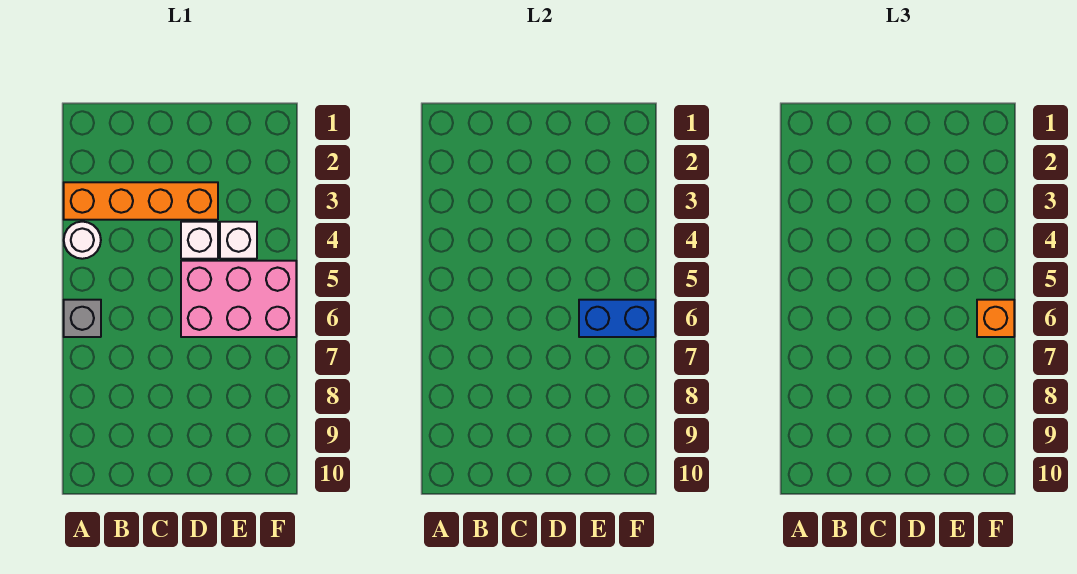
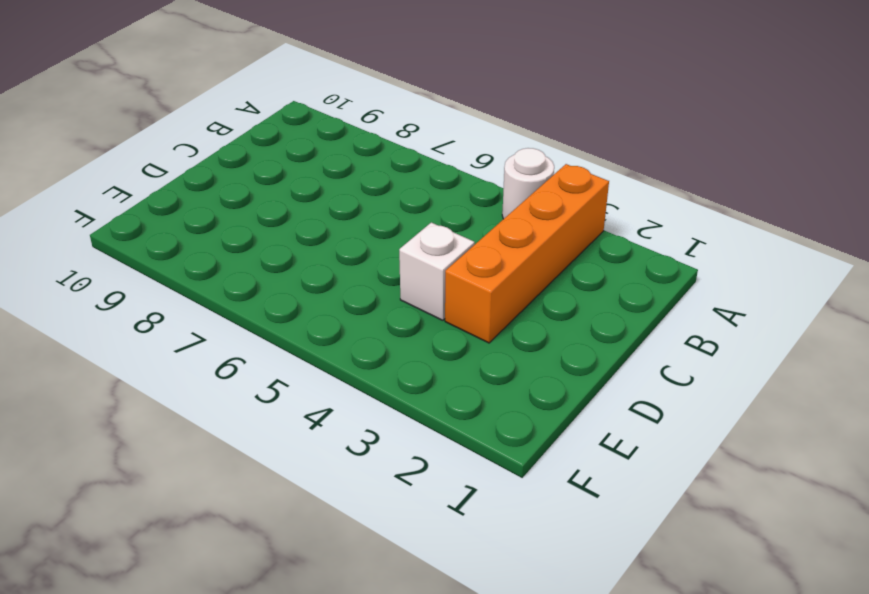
none -> grey brick A6 level 1
none -> pink brick D5:F6 level 1

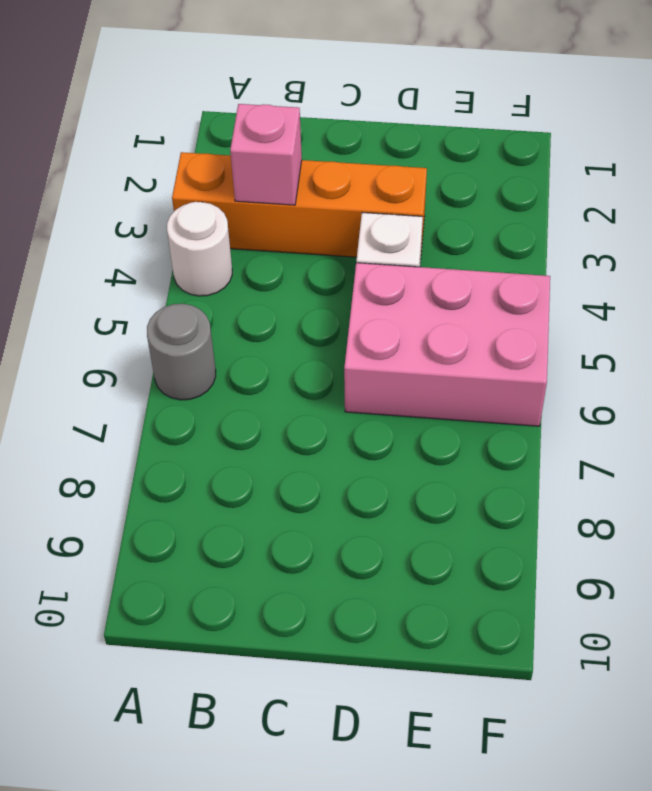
grey round brick A6 level 1 -> grey brick A6 level 1
pink brick B3 level 2 -> none
none -> white brick E4 level 1
none -> blue brick E6:F6 level 2

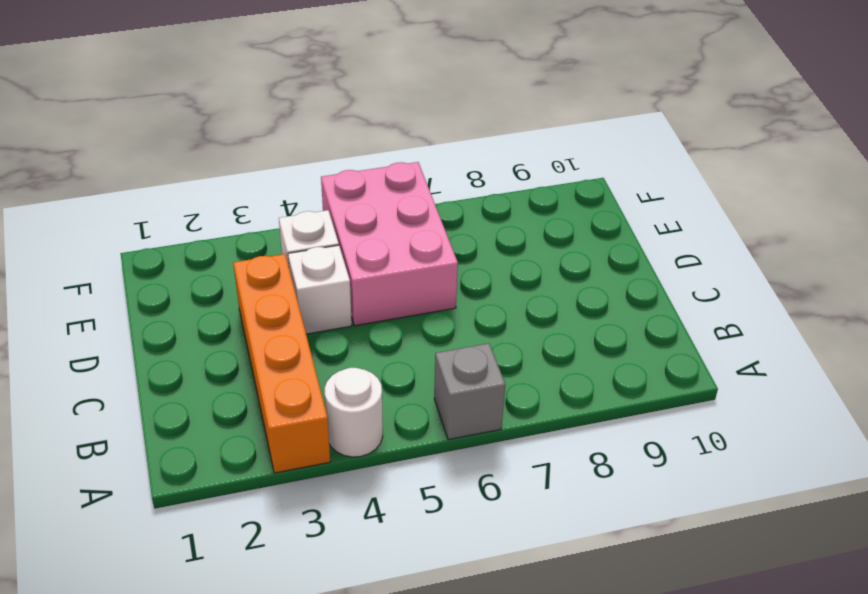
none -> blue brick E6:F6 level 2
none -> orange brick F6 level 3

